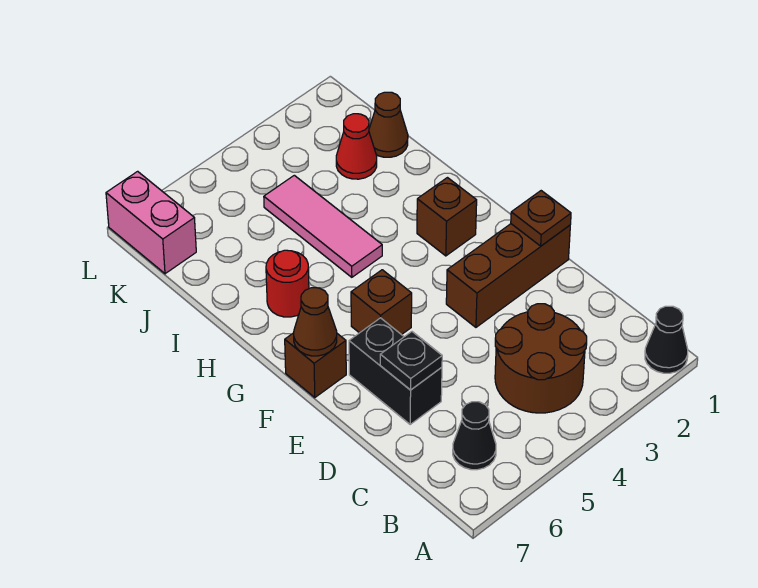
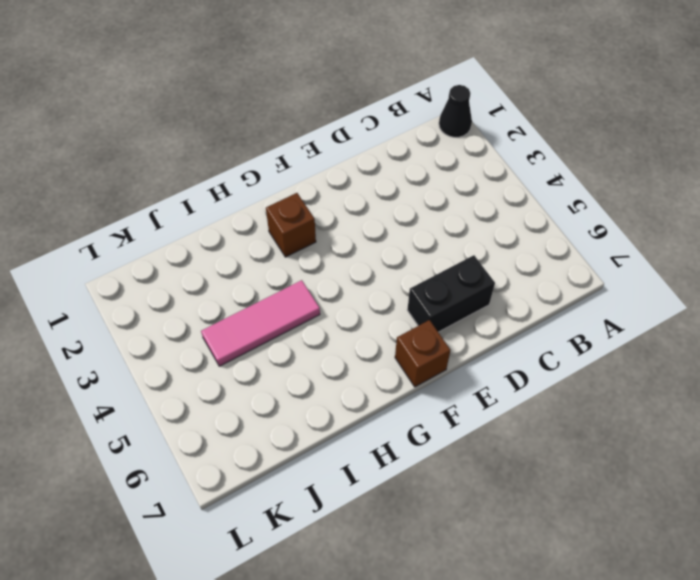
none -> brown round brick B3:C4 level 1
none -> black cone B6 level 1
none -> brown brick E1:E3 level 1

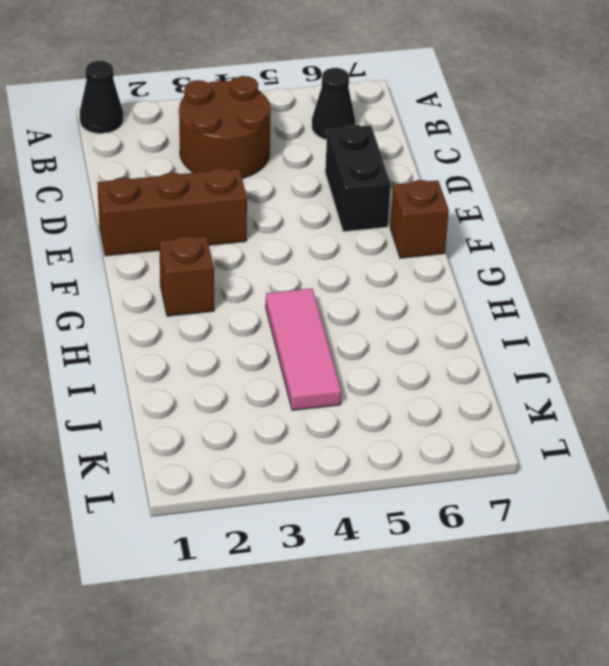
none -> brown brick F5 level 1
none -> red round brick H6 level 1
none -> brown cone J1 level 1

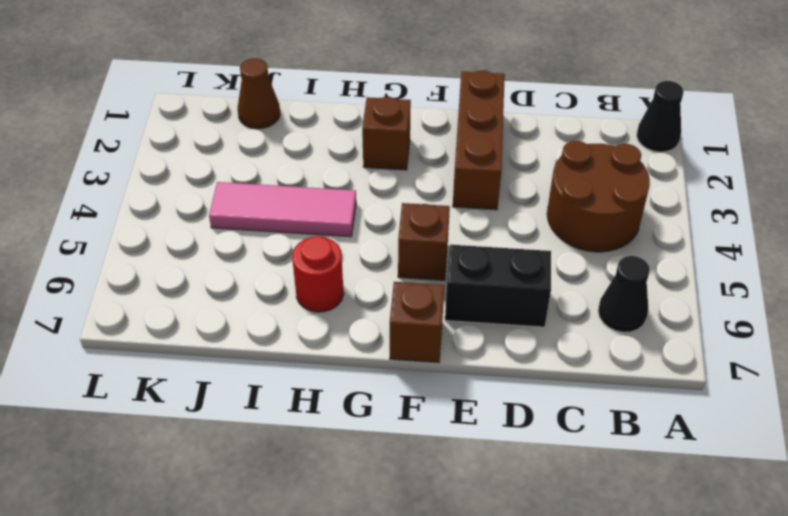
none -> red cone J2 level 1
none -> pink brick K7:L7 level 1
none -> black plate D6 level 2

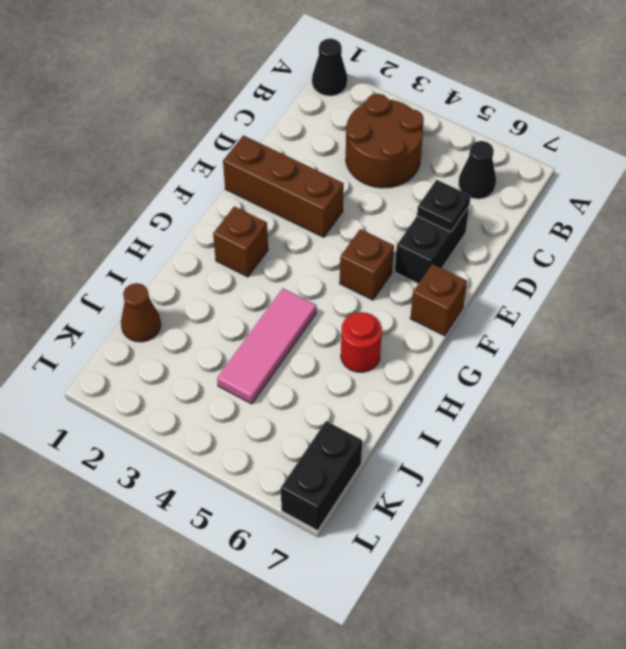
black brick K7:L7 level 1 -> pink brick K7:L7 level 1
none -> red cone J2 level 1
none -> brown plate E1 level 2
none -> brown cone F7 level 2

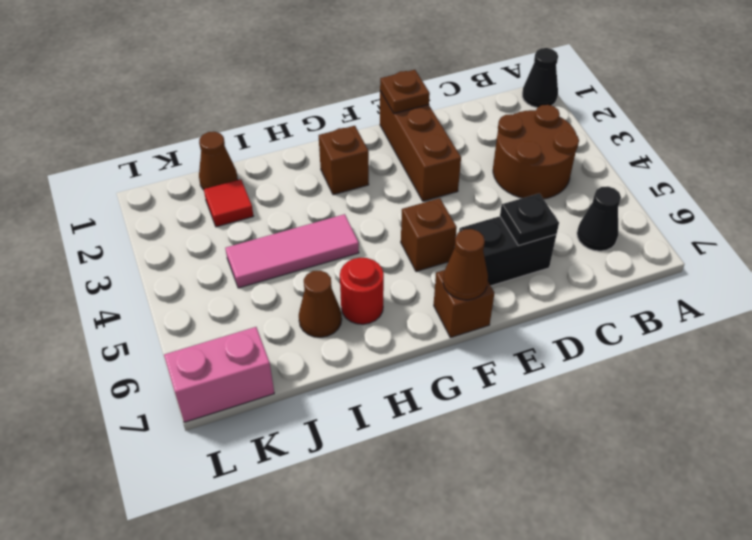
brown cone I6 level 1 -> none
red tile J2 level 1 -> red cone J2 level 1

